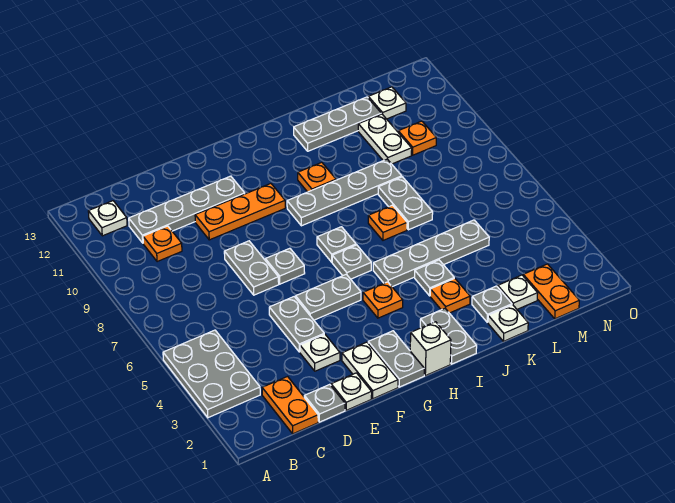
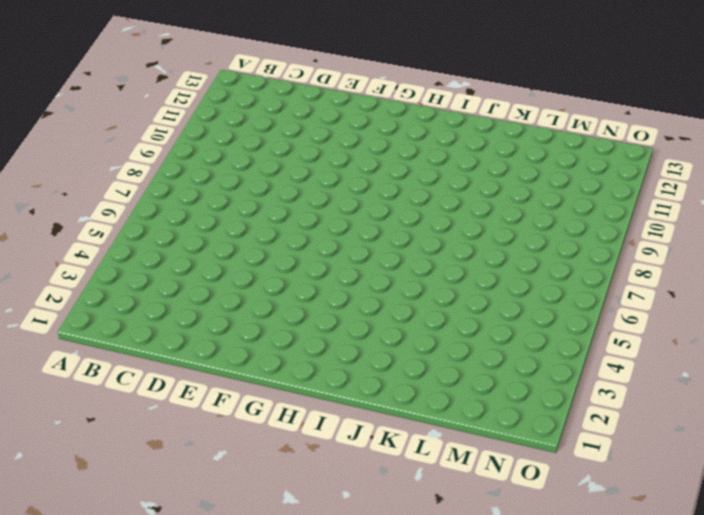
none -> grey plate A3:B5 level 1
none -> white plate B12 level 1
none -> orange plate C1:C2 level 1
none -> orange plate C10 level 1

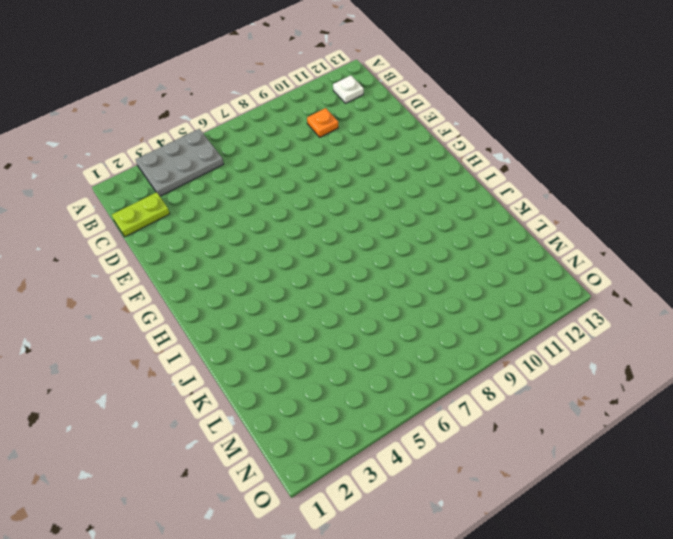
lime plate C1:C2 level 1 -> orange plate C1:C2 level 1
none -> grey plate C11:F11 level 1
none -> grey plate D1 level 1
none -> white plate E1 level 1
none -> white plate E3 level 1

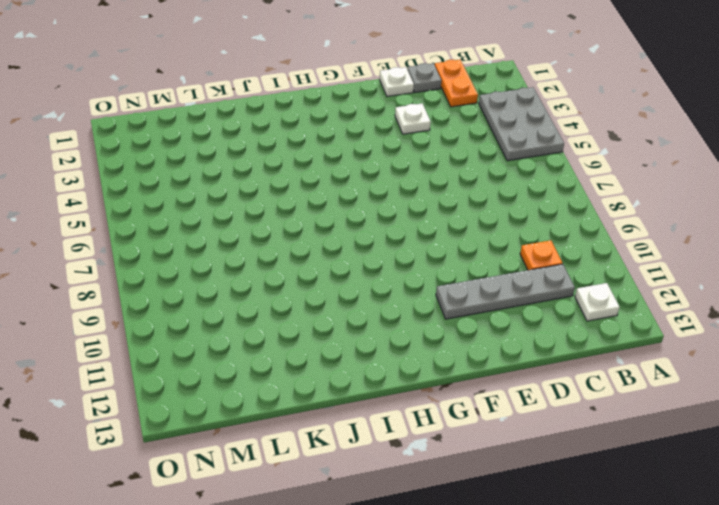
none -> grey plate E4:E5 level 1
none -> grey plate E7:E8 level 1
none -> orange plate E10:G10 level 1
none -> white plate F1:F2 level 1

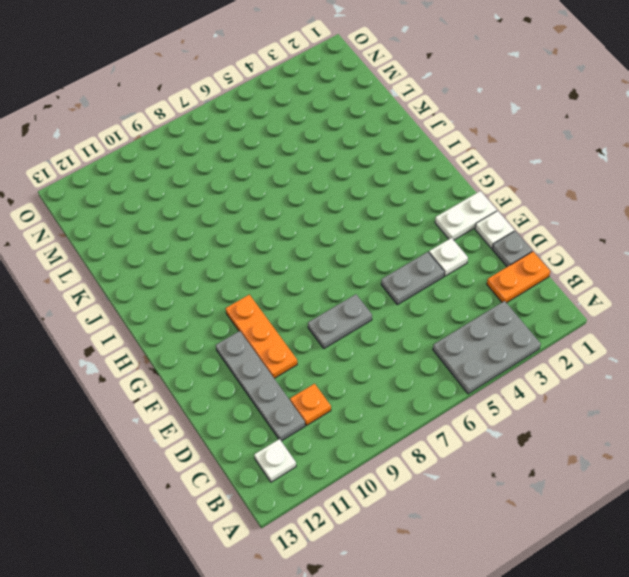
none -> grey plate F5:G5 level 1
none -> grey plate F7 level 1
none -> grey plate G1:G2 level 1
none -> white brick H1 level 1

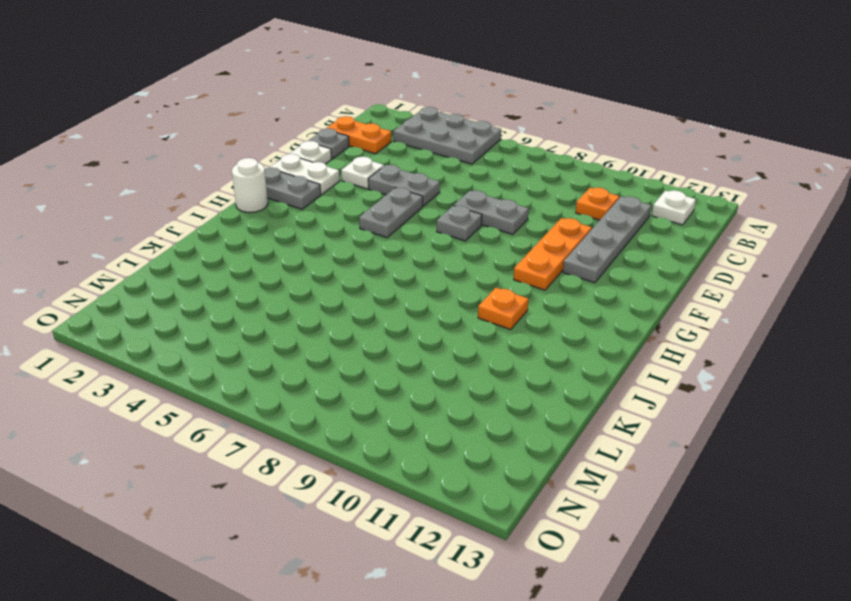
white round brick H1 level 1 -> white brick H1 level 1
none -> orange plate H4 level 1
none -> grey plate H6 level 1
none -> grey plate H7 level 1
none -> grey plate H9:K9 level 1

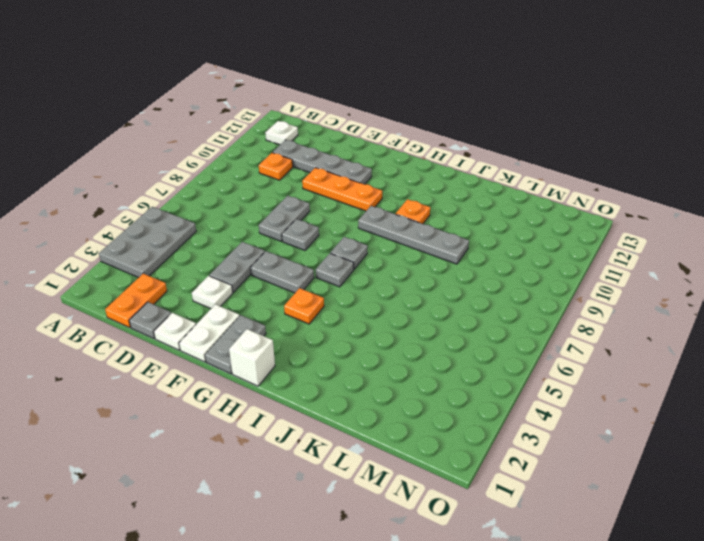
none -> grey plate I1:I2 level 1
none -> grey plate I5:L5 level 1
none -> orange plate J3 level 1
none -> grey plate J4 level 1

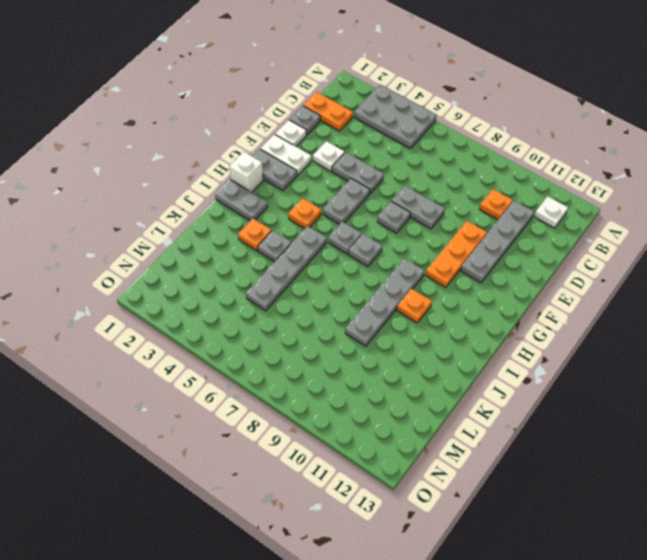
none -> orange plate J7 level 1
none -> grey plate J12:L12 level 1
none -> white plate K1 level 1
none -> grey plate K2 level 1

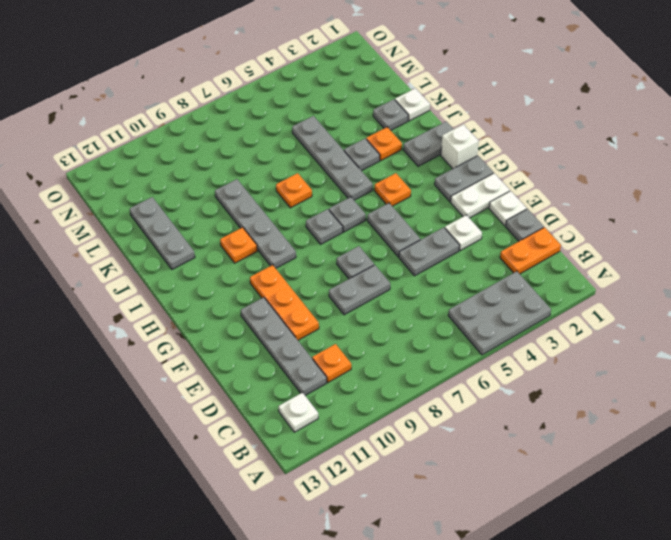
none -> grey plate K7:K8 level 1
none -> white plate L2 level 1
none -> white plate L10:L11 level 1
none -> orange plate M1:M2 level 1

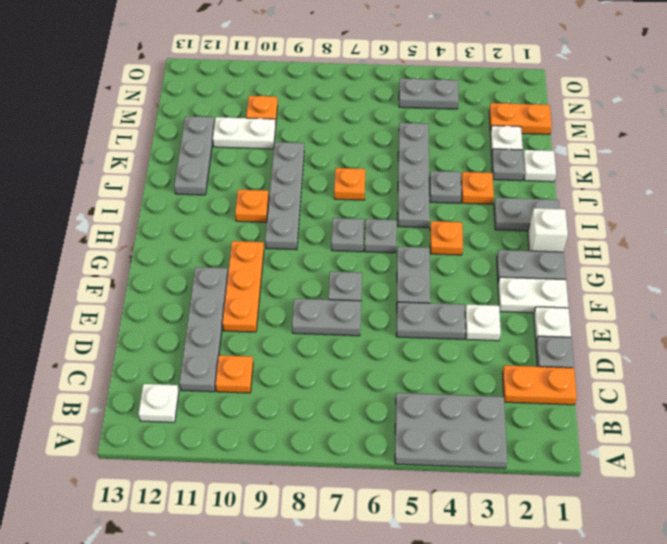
grey plate N4:N5 level 1 -> grey plate K7:K8 level 1
none -> white plate M12 level 1

